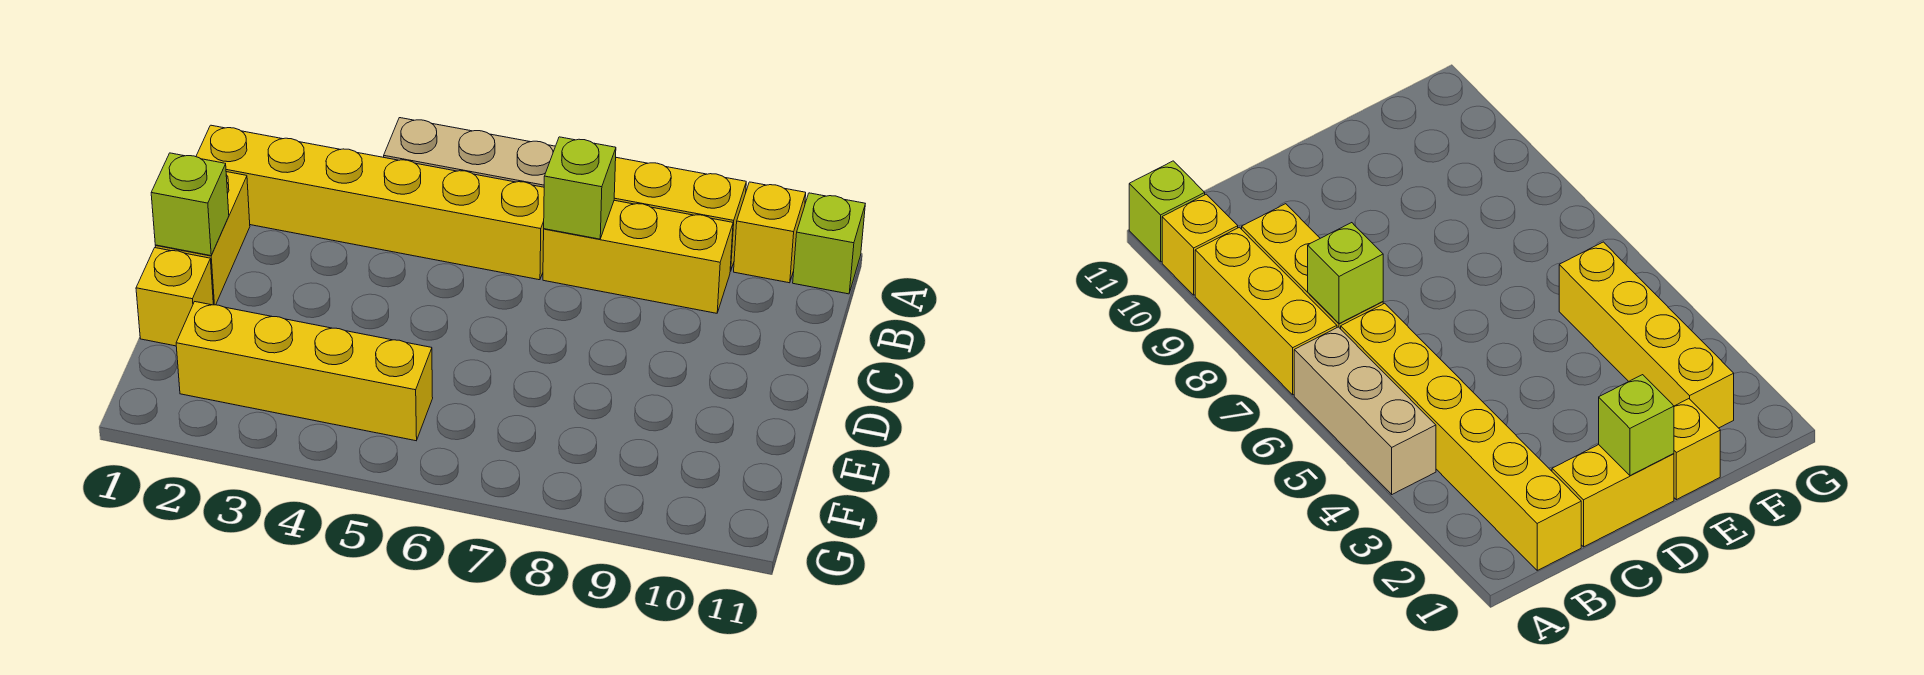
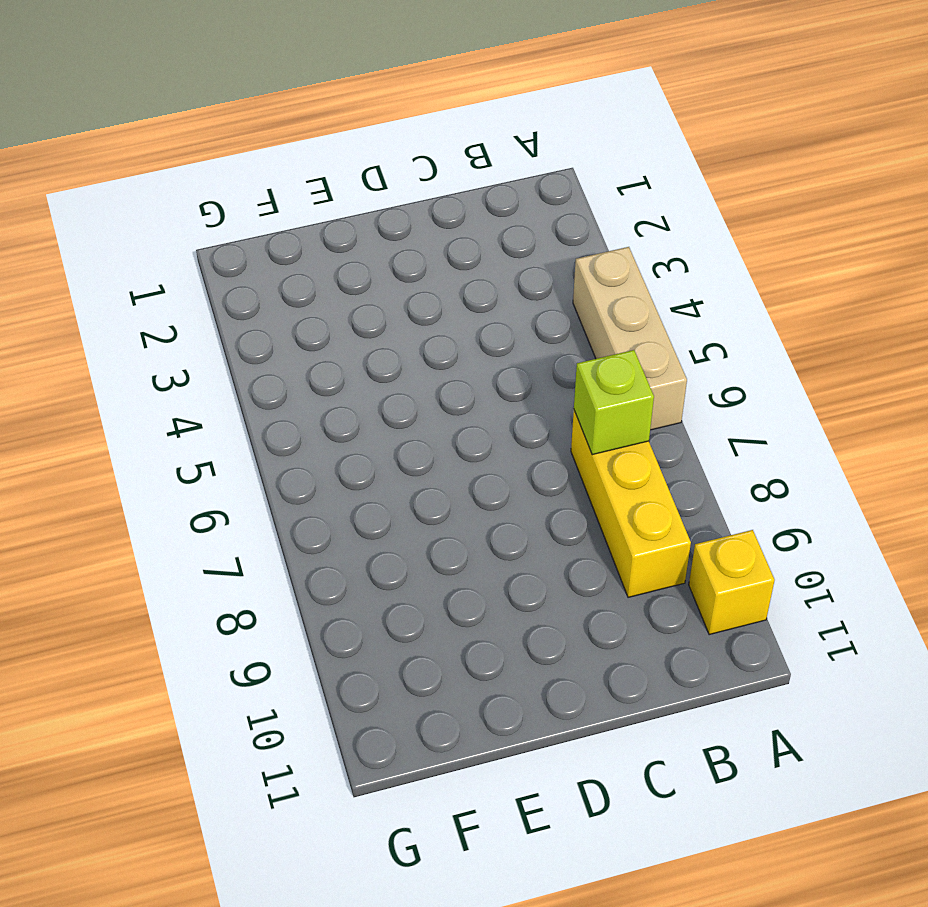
none -> yellow brick A7:A9 level 1
none -> lime brick A11 level 1

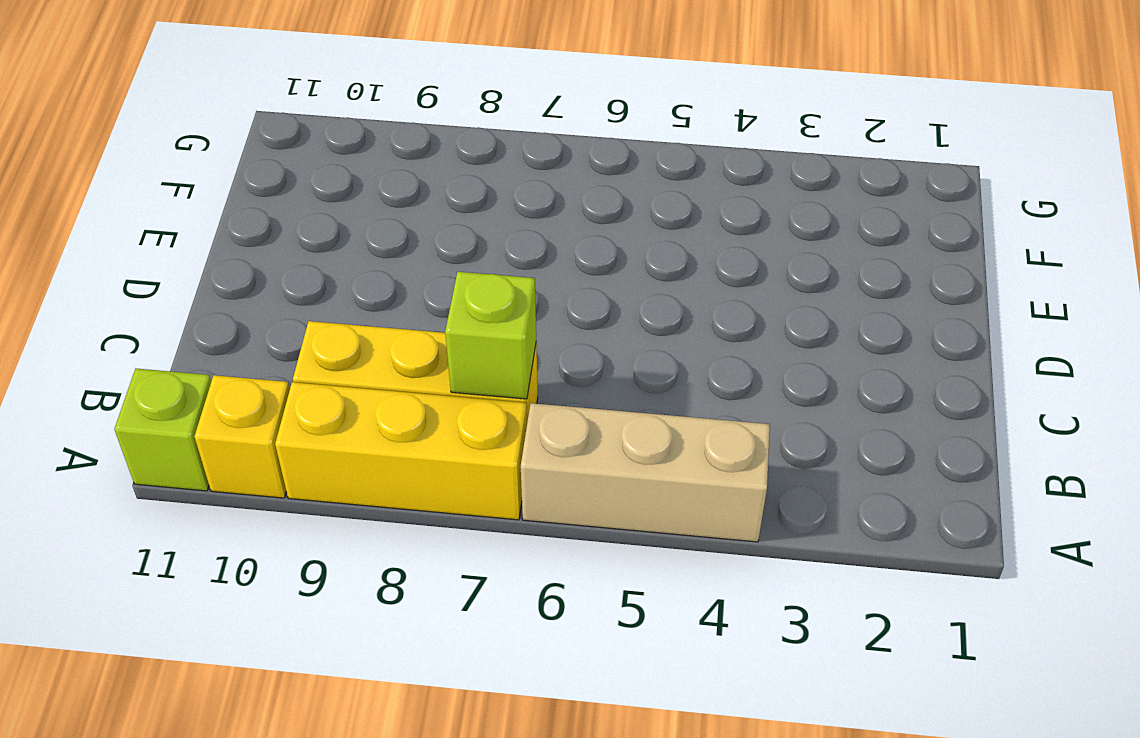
none -> yellow brick B1:B6 level 1
none -> yellow brick C1:D1 level 1

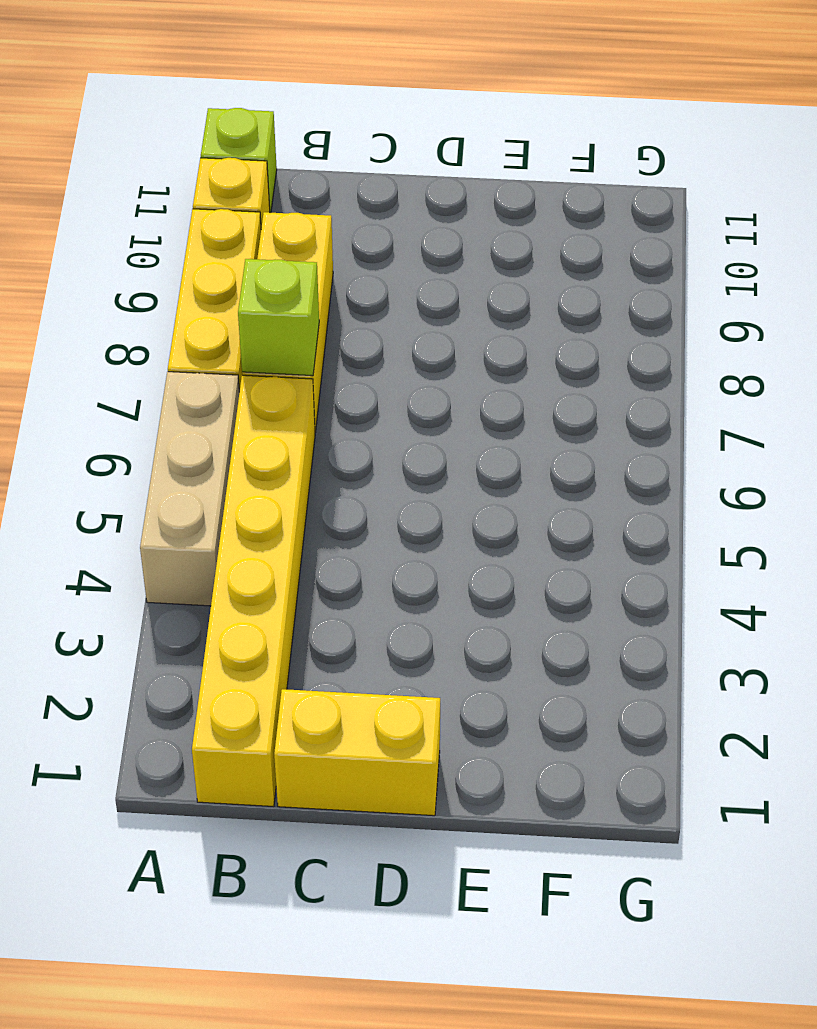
none -> yellow brick E1 level 1
none -> yellow brick F2:F5 level 1

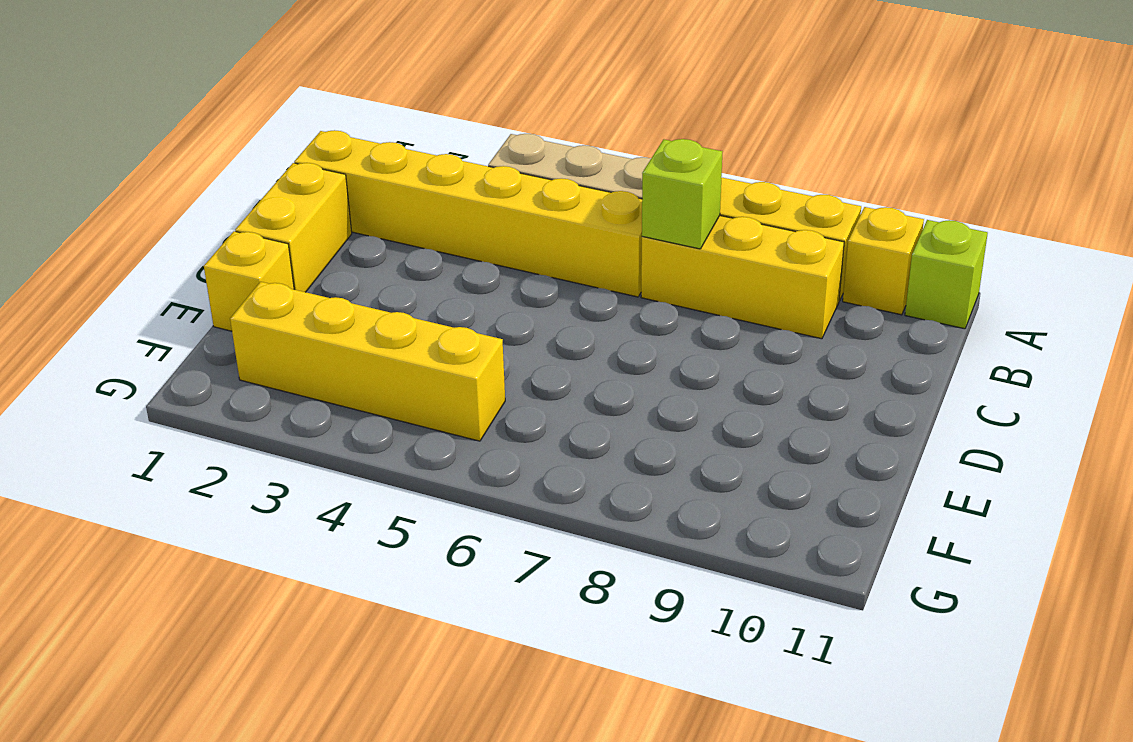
none -> lime brick D1 level 2

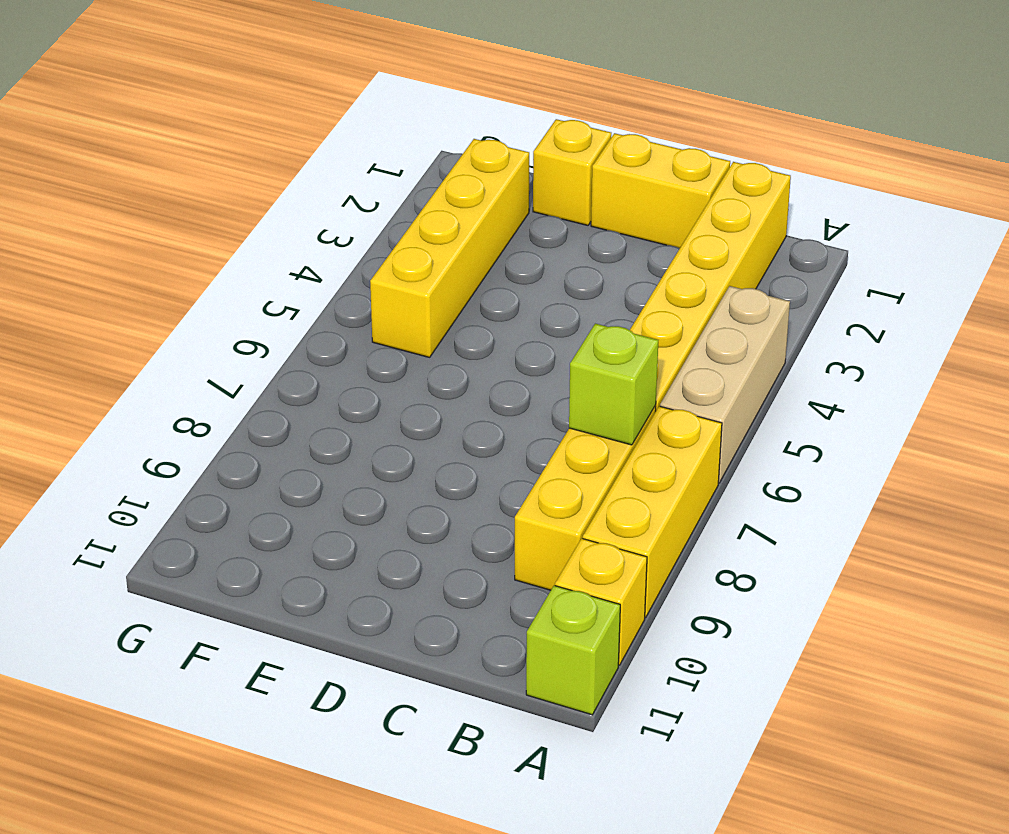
none -> lime brick D1 level 2

